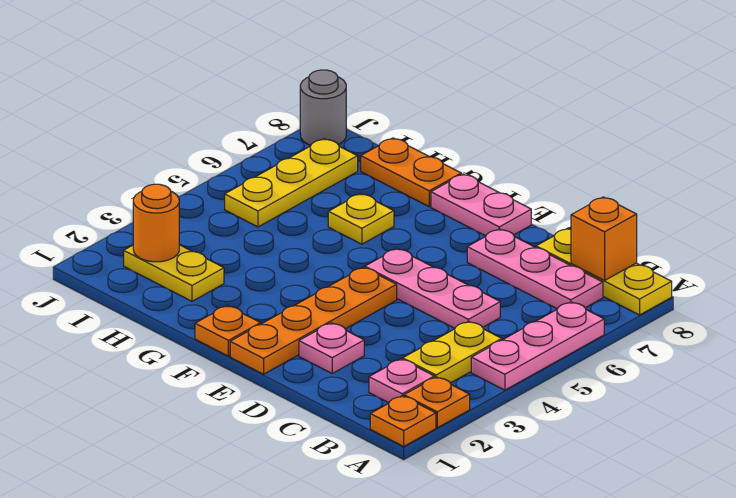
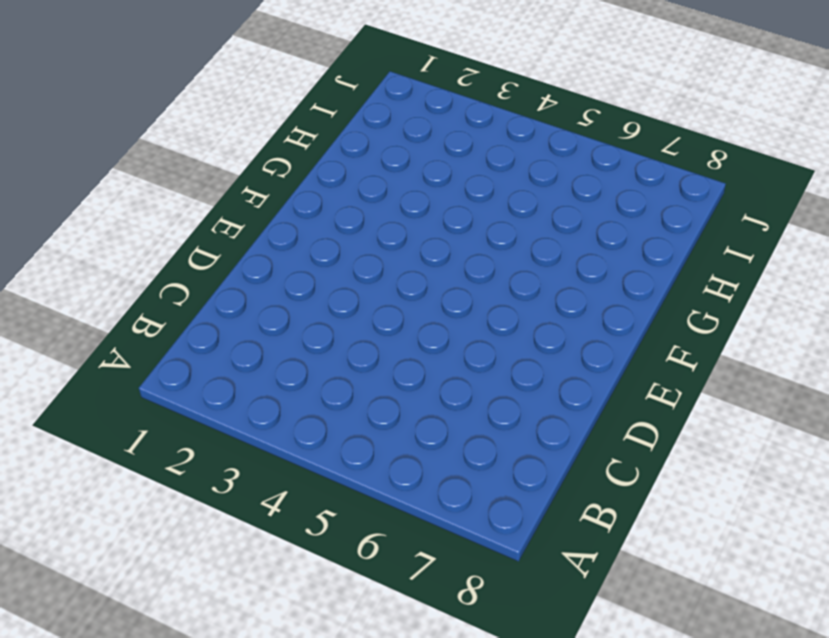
none -> orange plate A1 level 1
none -> orange plate A2 level 1
none -> pink plate A4:A6 level 1

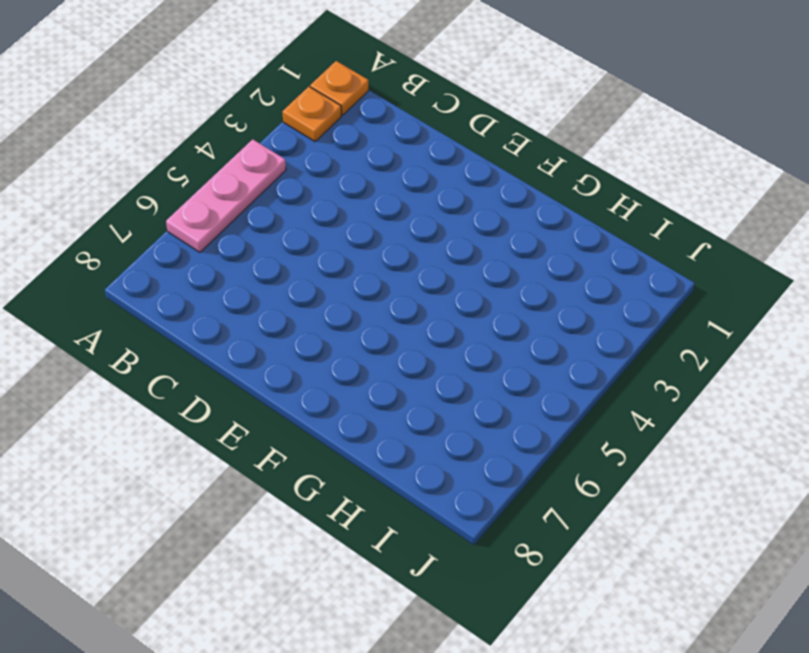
none -> yellow plate A8:C8 level 1
none -> pink plate B2 level 1
none -> yellow plate B3:B4 level 1

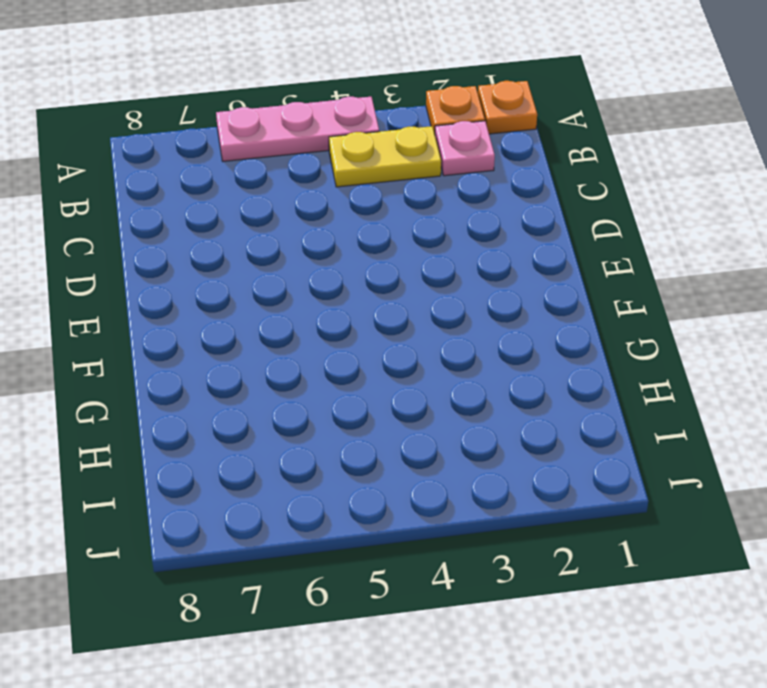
none -> yellow plate A8:C8 level 1
none -> pink plate B7:D7 level 1
none -> pink plate C5:E5 level 1

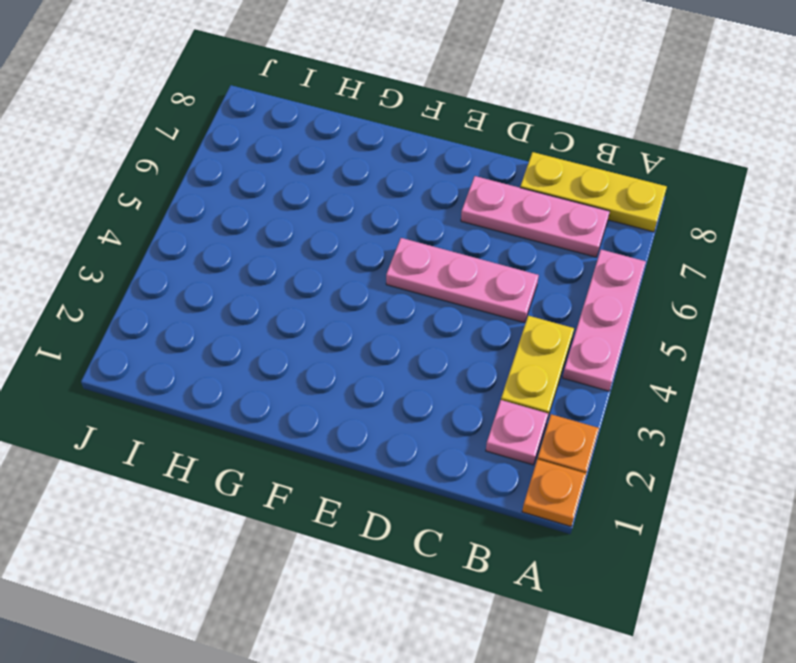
none -> pink plate D2 level 1
none -> orange plate E1:E4 level 1
none -> pink plate E8:F8 level 1

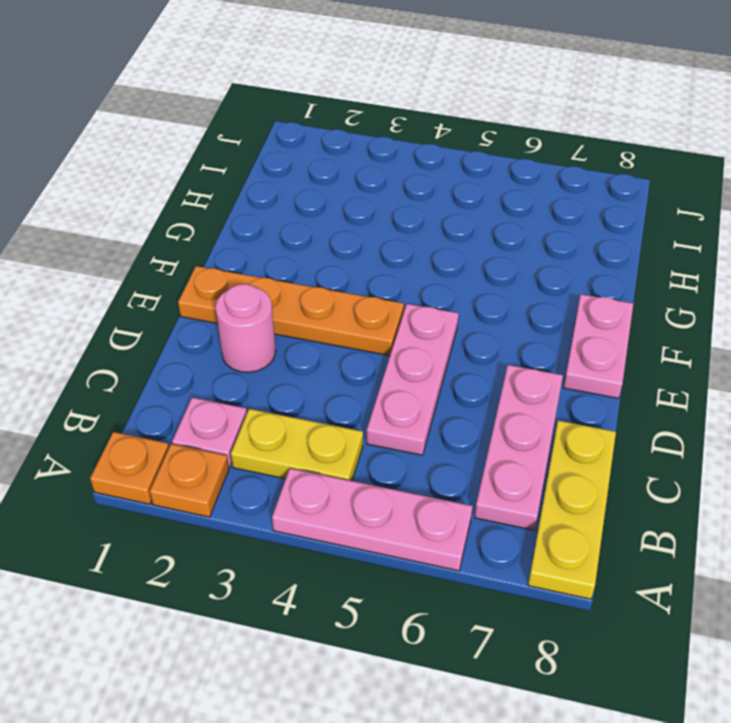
pink round brick D2 level 1 -> pink plate D2 level 1
none -> orange plate F1 level 1
none -> yellow plate G6 level 1
none -> orange plate G8:H8 level 1

